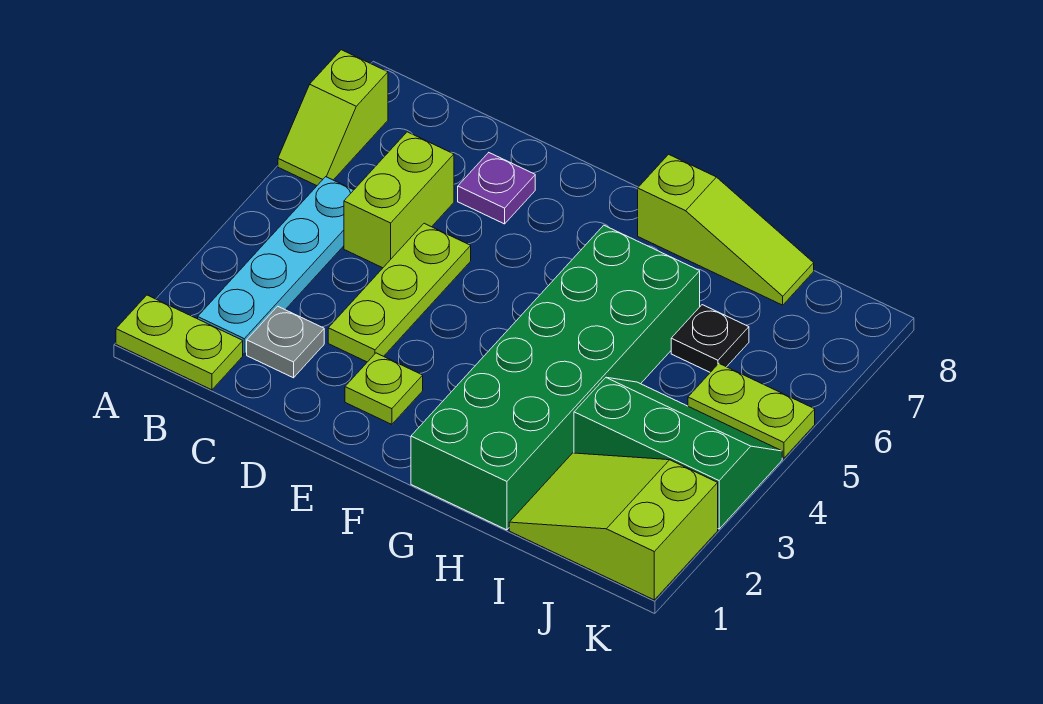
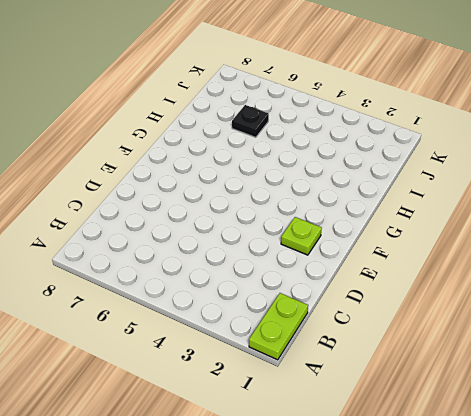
none -> lime slope A6:A7 level 1 top 7
none -> cyan plate B2:B5 level 1
none -> grey plate C2 level 1

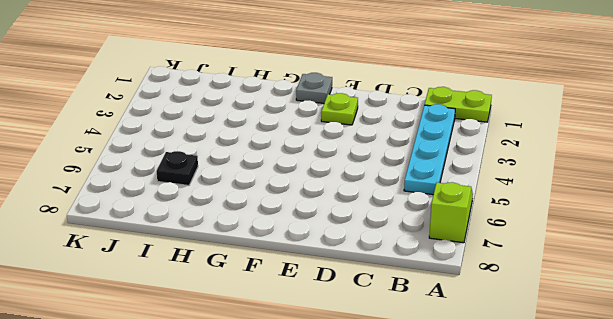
grey plate F1 level 1 -> grey plate C2 level 1
none -> lime brick C5:C6 level 1
none -> lime plate D3:D5 level 1
none -> purple plate D7 level 1

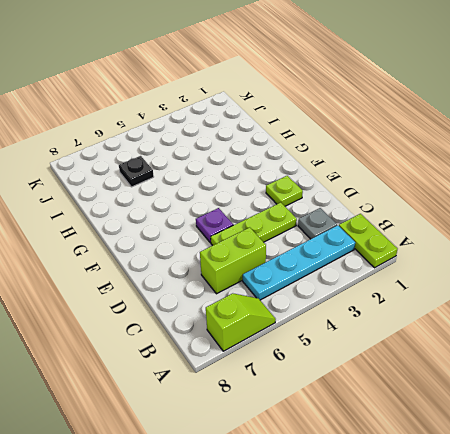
purple plate E5 level 1 -> purple plate D7 level 1
none -> green brick G1:H6 level 1
none -> lime slope G8:I8 level 1 top G
none -> lime slope I1:K2 level 1 top K

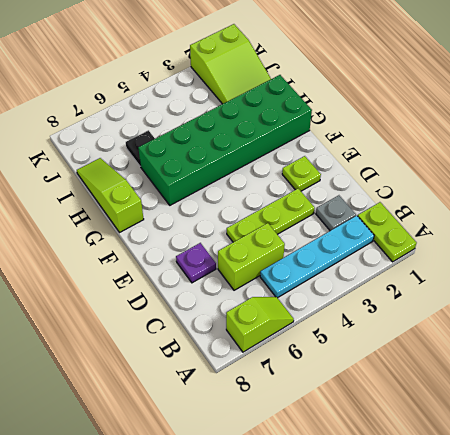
none -> green slope I3:K4 level 1 top 3
none -> lime plate J5:K5 level 1

